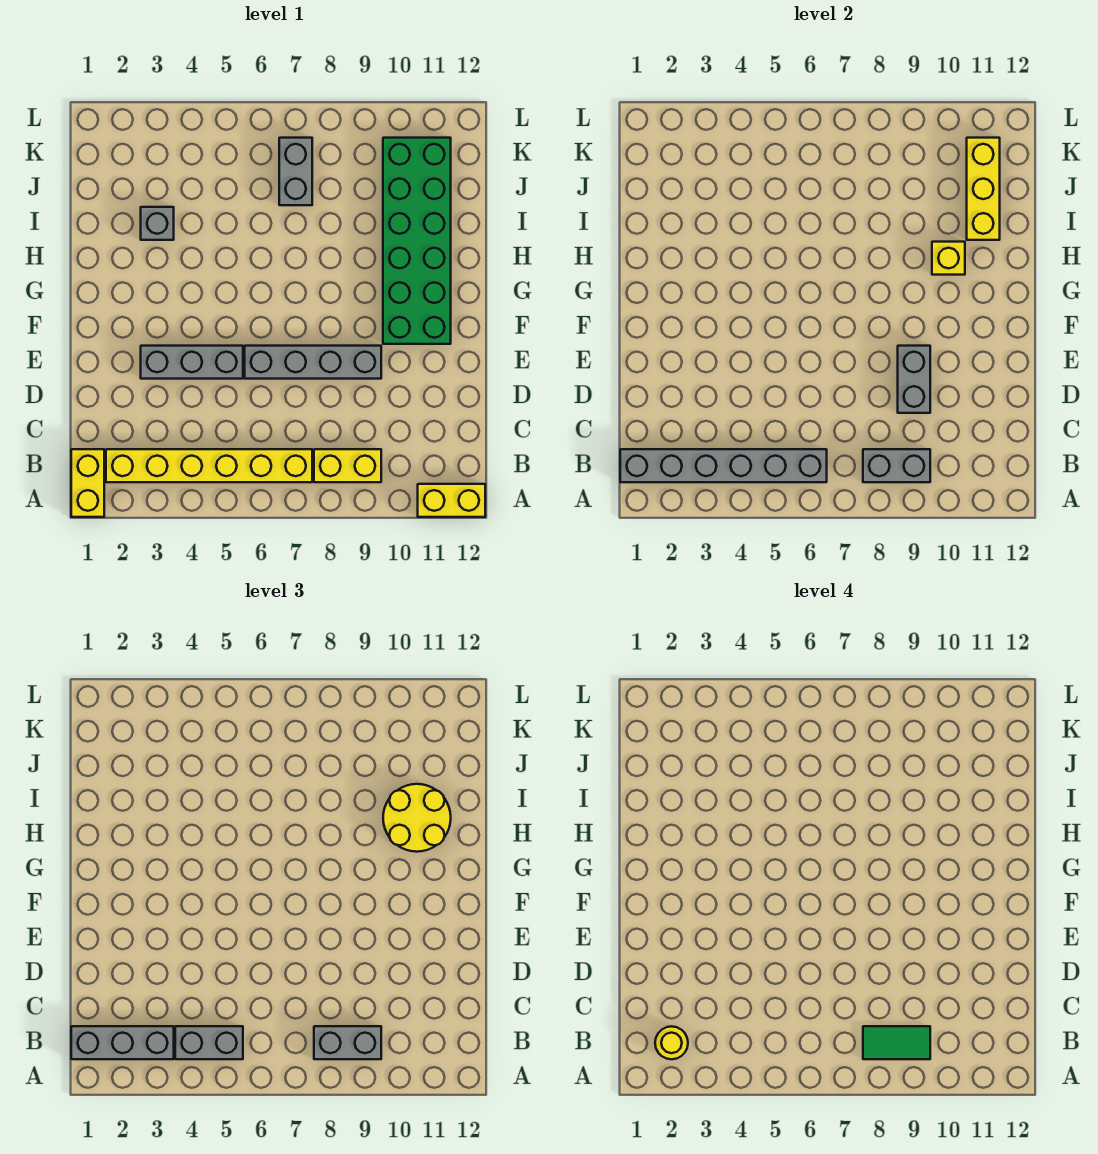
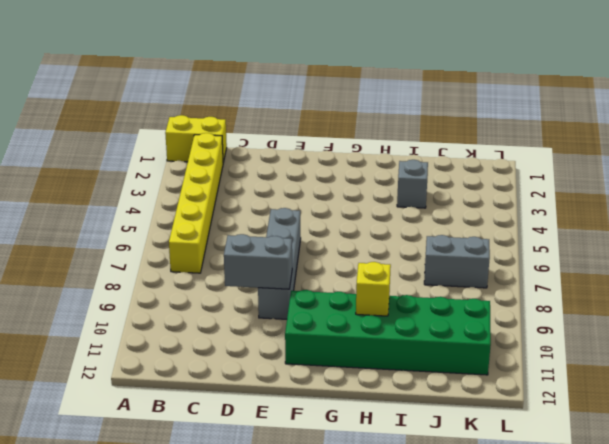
none -> yellow brick A11:A12 level 1
none -> yellow brick B8:B9 level 1
none -> grey brick E3:E5 level 1

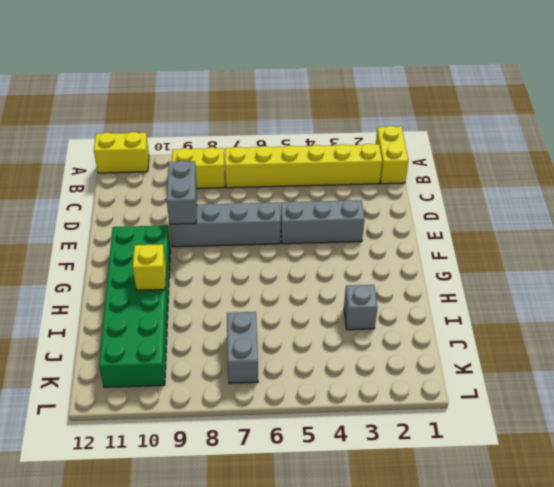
none -> grey brick B1:B6 level 2
none -> grey brick B8:B9 level 2
none -> yellow brick I11:K11 level 2

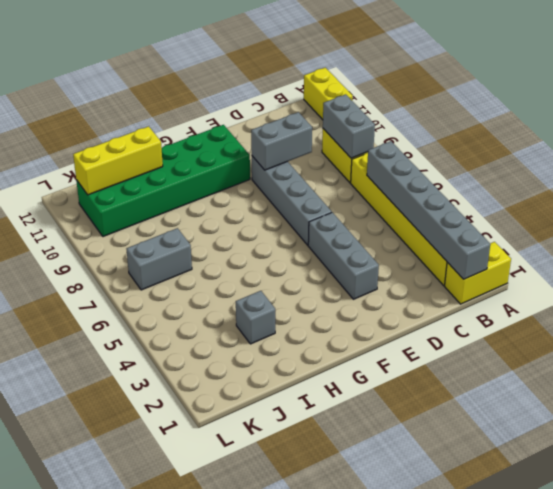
none -> yellow brick H10 level 2
none -> grey brick B1:B3 level 3
none -> grey brick B4:B5 level 3

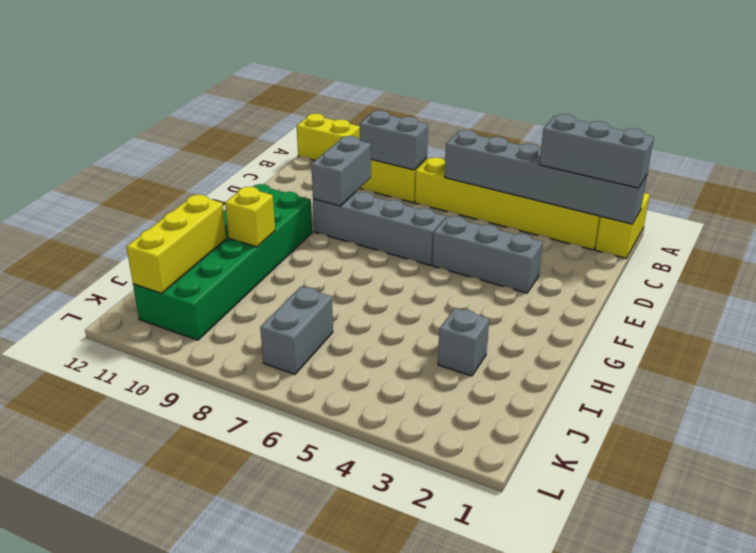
none -> grey brick B4:B5 level 3
none -> grey brick B8:B9 level 3
none -> yellow round brick H10:I11 level 3

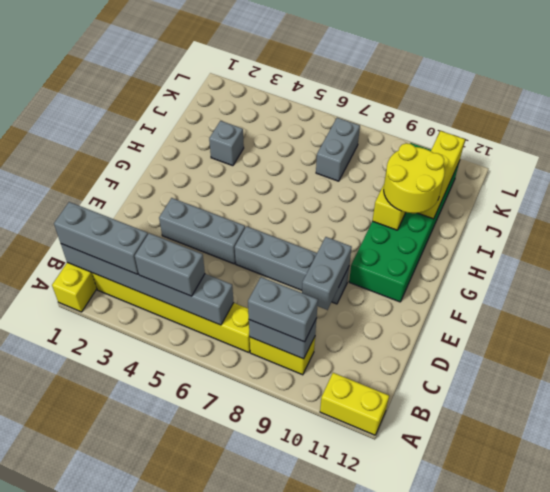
none -> yellow round brick B2 level 4
none -> green tile B8:B9 level 4

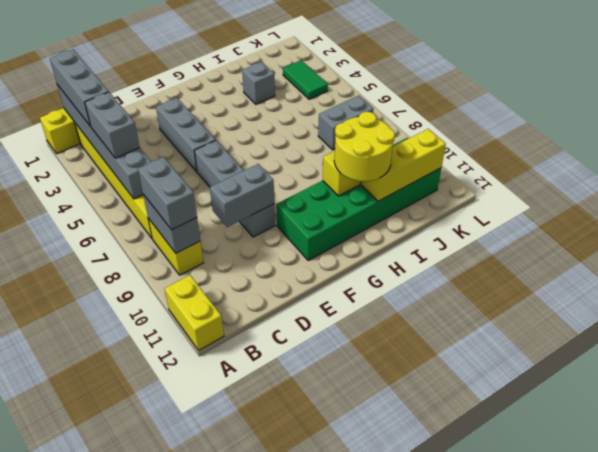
green tile K3:K4 level 1 -> green tile B8:B9 level 4
none -> yellow round brick B2 level 4

